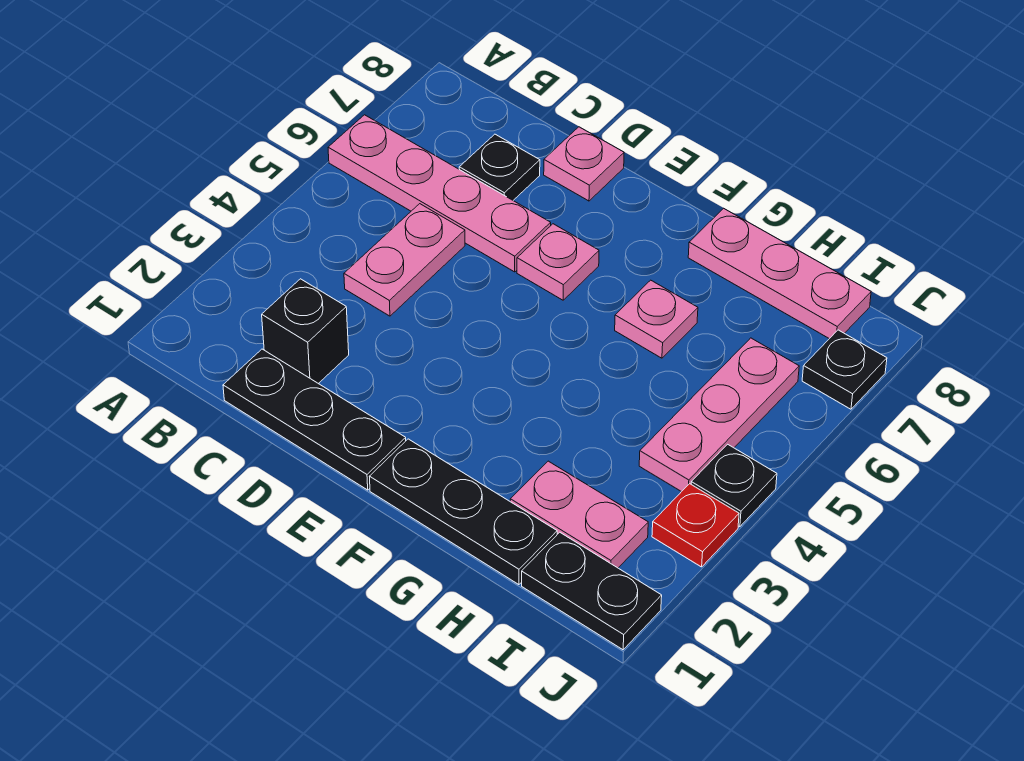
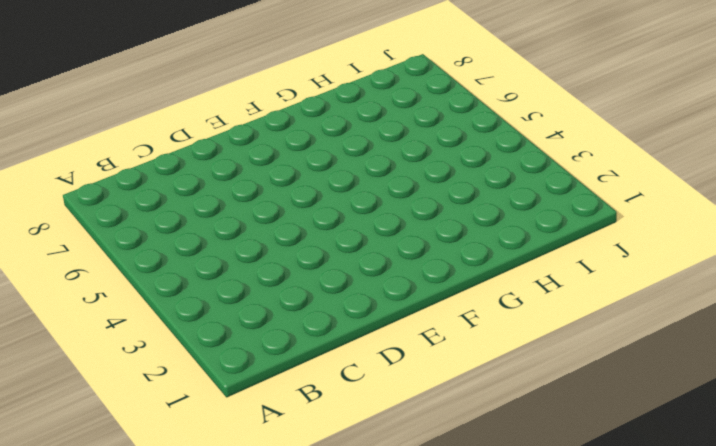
none -> pink plate A6:D6 level 1
none -> black plate C1:E1 level 1
none -> black brick C2 level 1

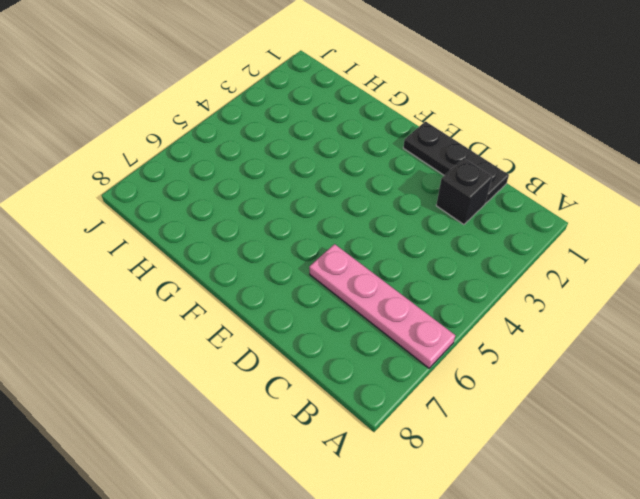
none -> pink plate C4:C5 level 1
none -> black plate C7 level 1
none -> pink plate D8 level 1

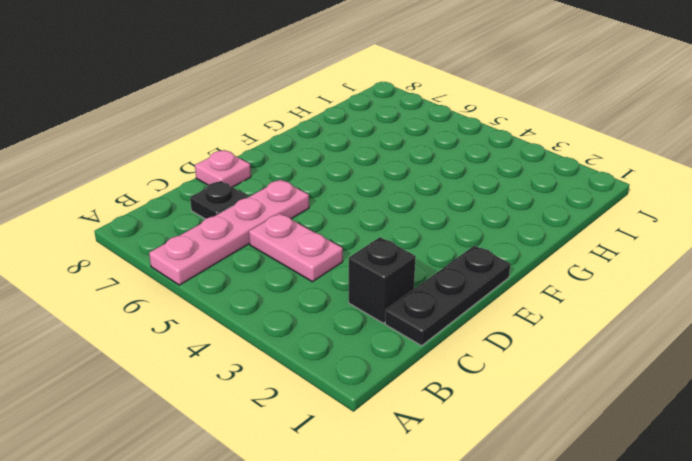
none -> pink plate E6 level 1
none -> black plate F1:H1 level 1
none -> pink plate G6 level 1

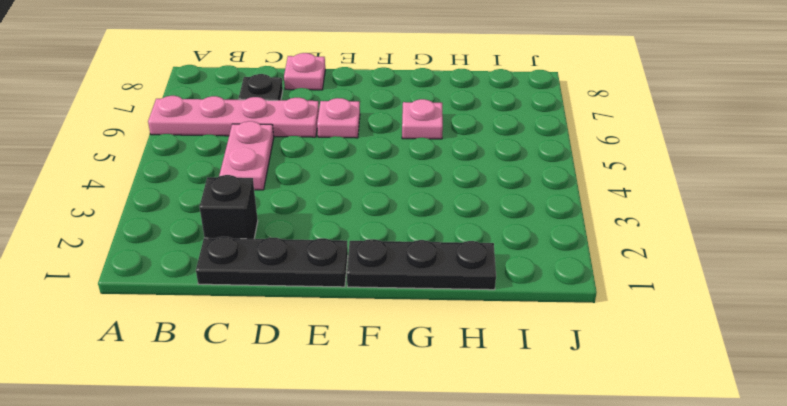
none -> pink plate G8:I8 level 1
none -> pink plate H2:I2 level 1
none -> black plate I1:J1 level 1

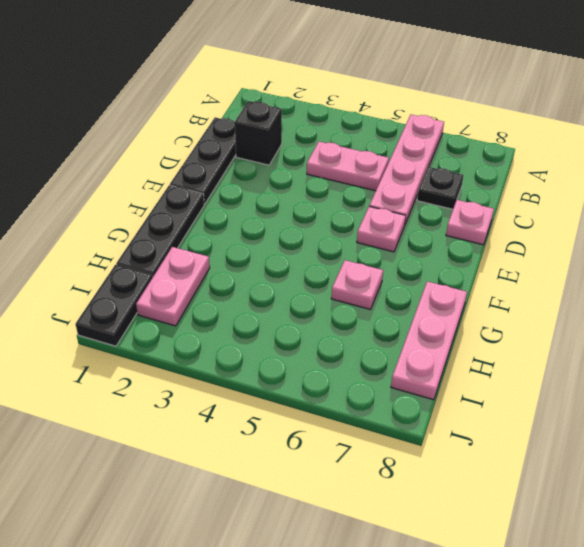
none -> pink plate I4:I6 level 1
none -> red plate J3 level 1
none -> black plate J4 level 1

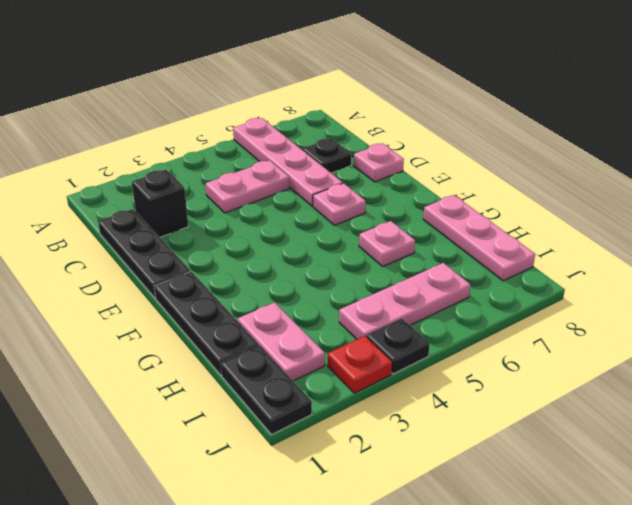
none -> black plate J7 level 1

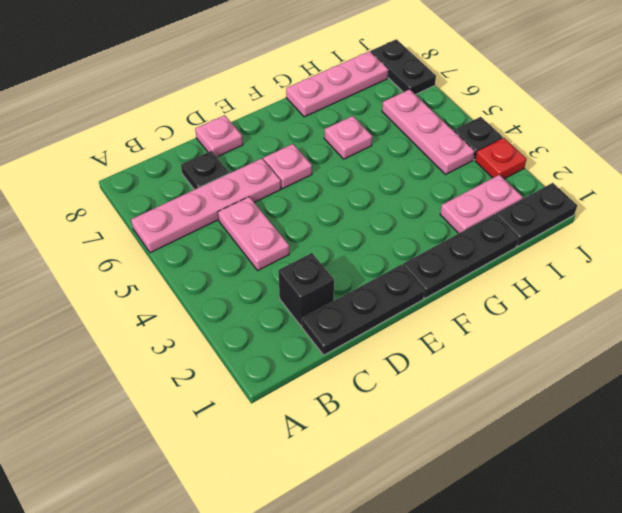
black plate J7:J8 level 1 -> black plate J7 level 1

